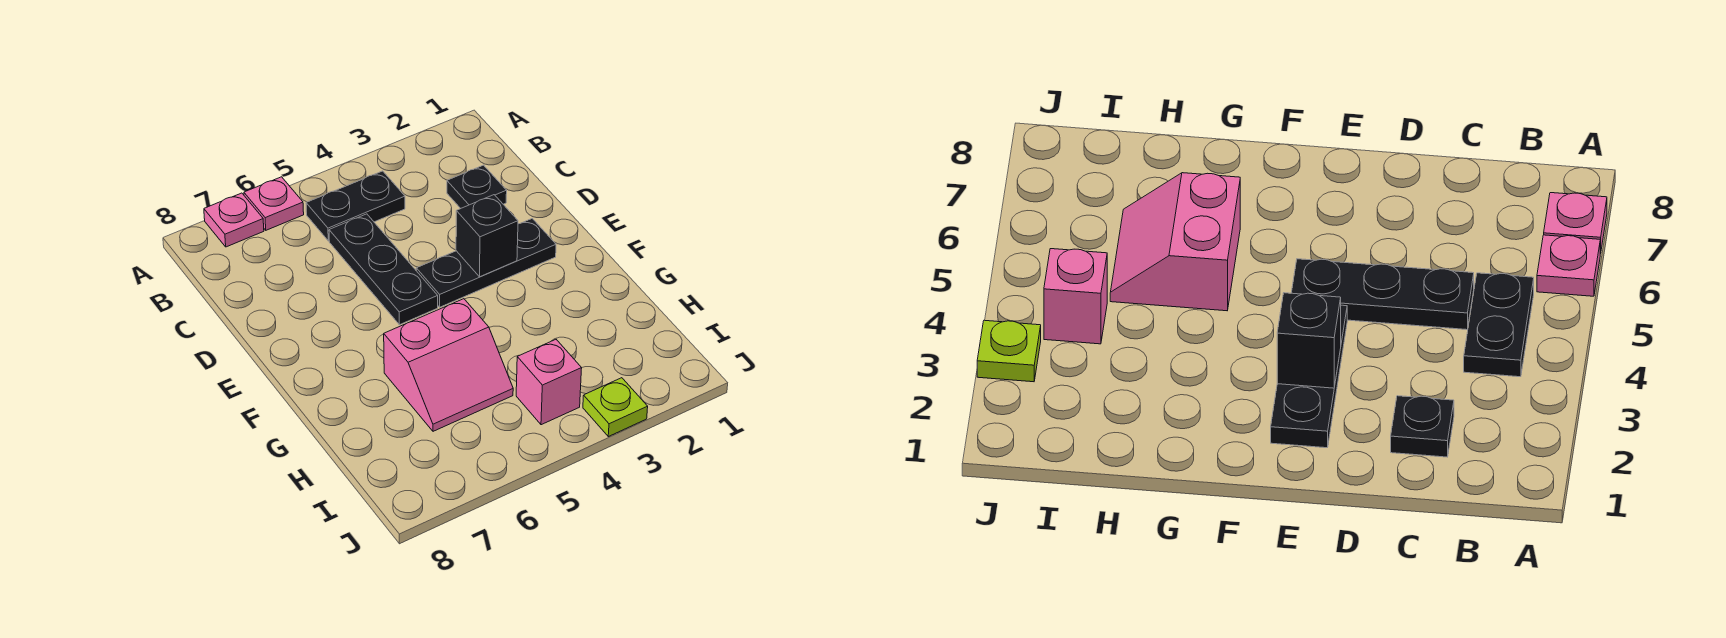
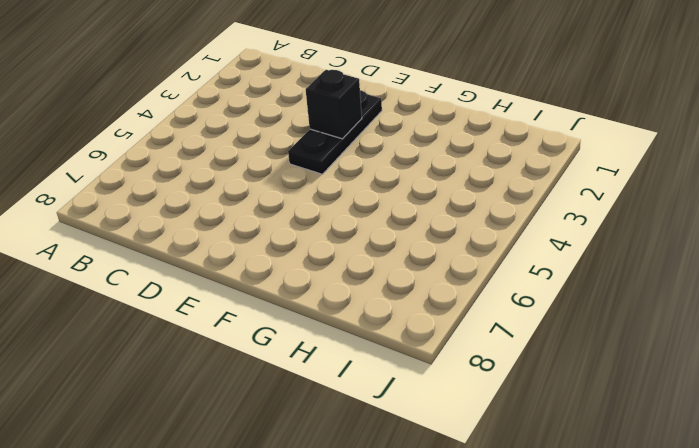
none -> pink plate A6 level 1
none -> pink plate A7 level 1

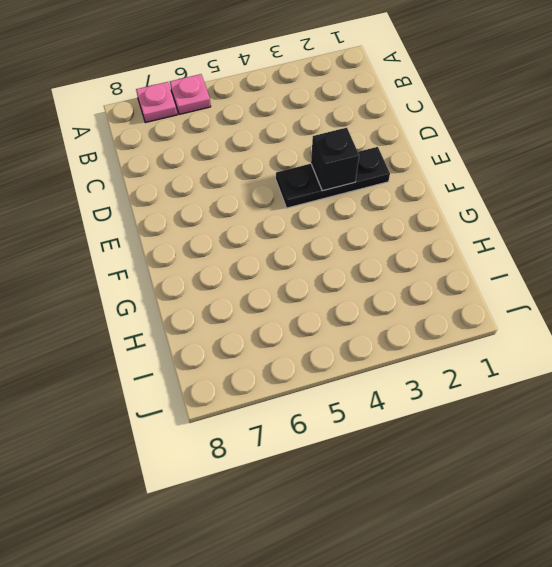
none -> black plate B4:B5 level 1
none -> black plate C2 level 1

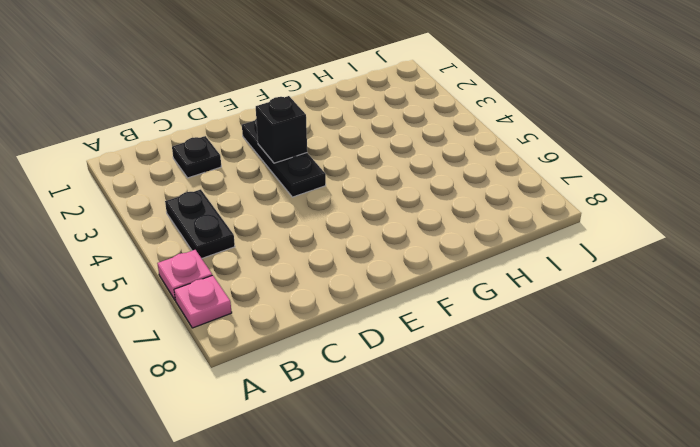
none -> black plate C5:E5 level 1
none -> pink slope G5:H6 level 1 top G

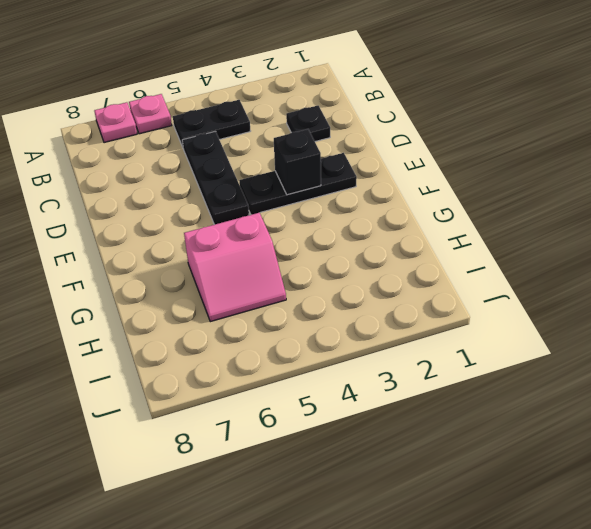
none -> pink brick I4 level 1
none -> lime plate J3 level 1

